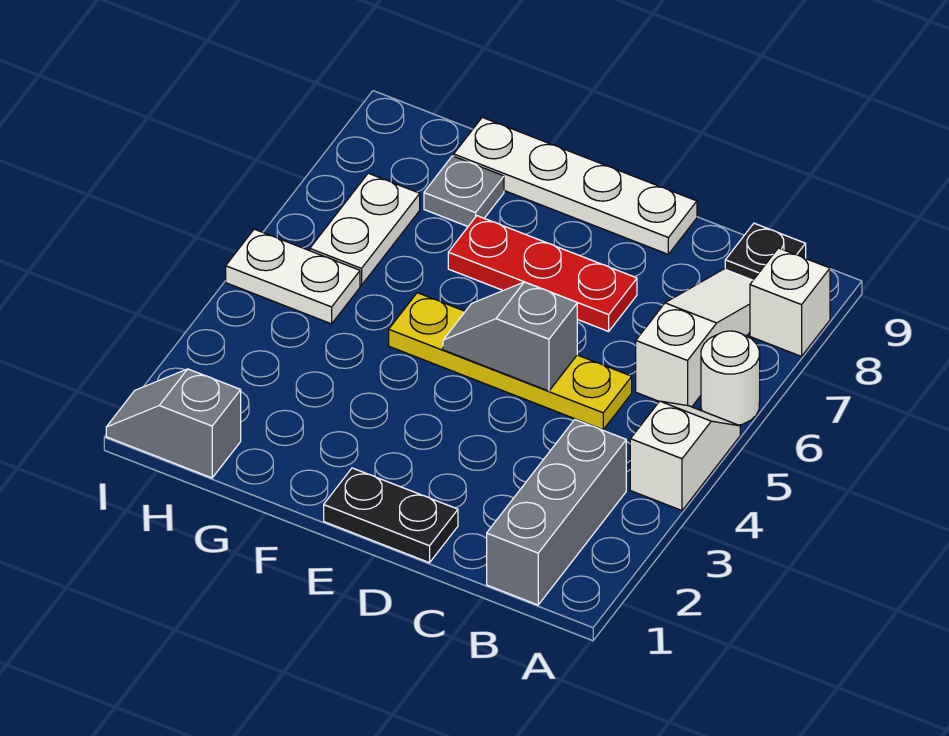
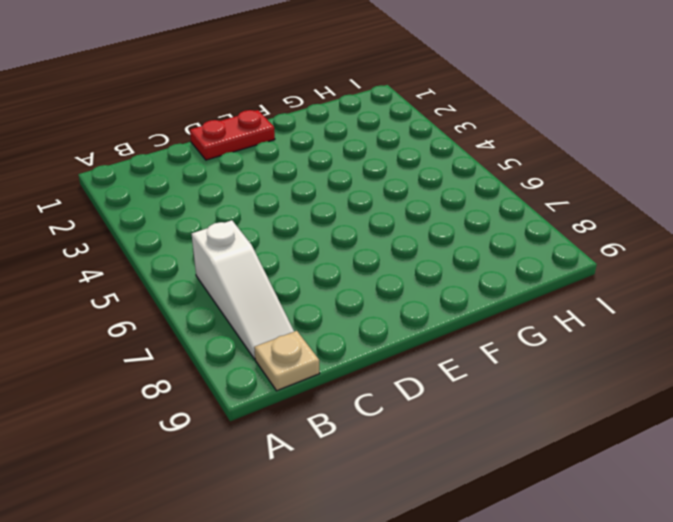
tan plate B9 level 1 -> black plate B9 level 1
red plate D1:E1 level 1 -> black plate D1:E1 level 1
none -> white slope A4:A5 level 1 top 4
none -> white round brick A6 level 1
none -> white brick A8 level 1

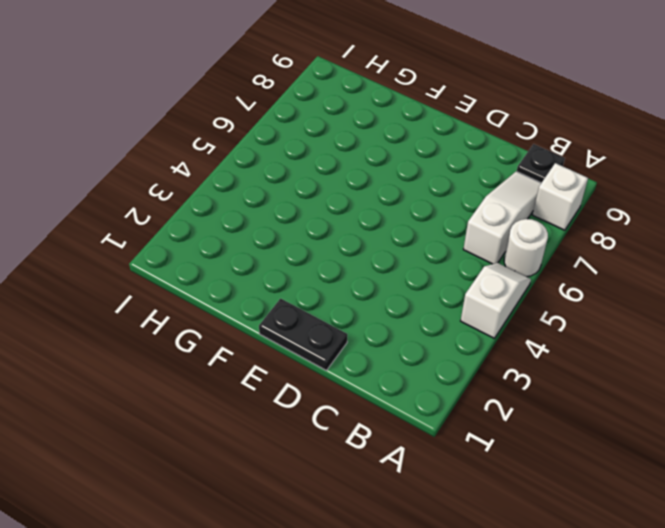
none -> grey brick B1:B3 level 1
none -> yellow plate C5:F5 level 1
none -> red plate D7:F7 level 1

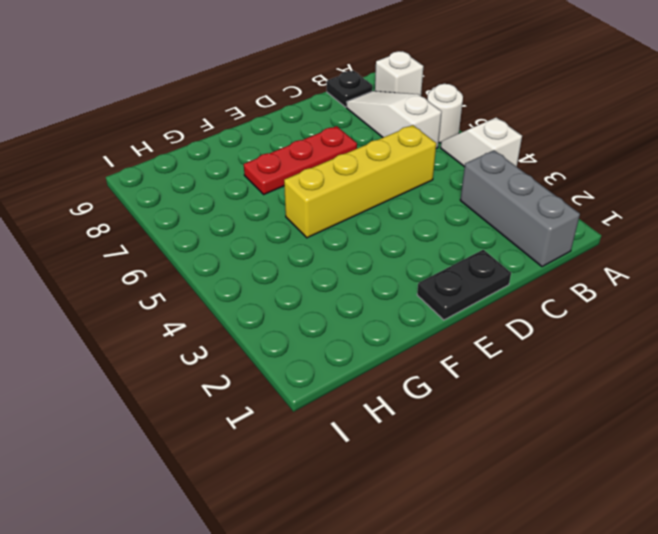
yellow brick C5:F5 level 1 -> yellow plate C5:F5 level 1
none -> white plate D9:G9 level 1
none -> grey plate G8 level 1
none -> grey slope H1:I1 level 1 top H

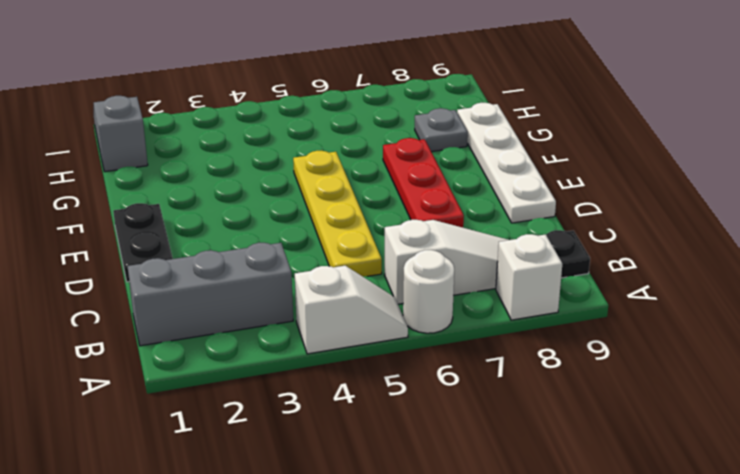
none -> white plate H5:I5 level 1
none -> white plate H6:H7 level 1
none -> grey slope D5:E5 level 2 top D

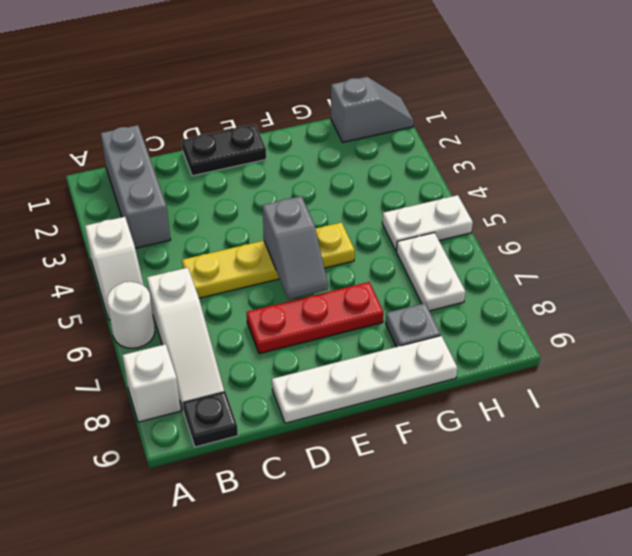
grey slope E5:E6 level 2 top 5 -> grey slope D5:E5 level 2 top D

